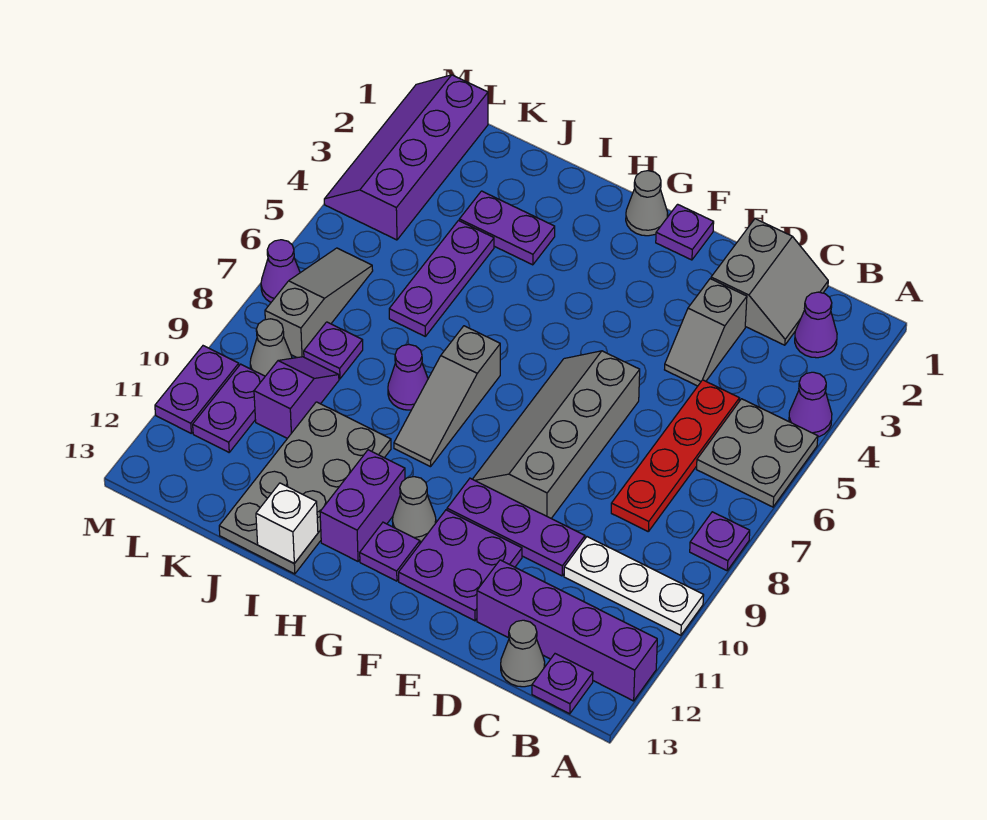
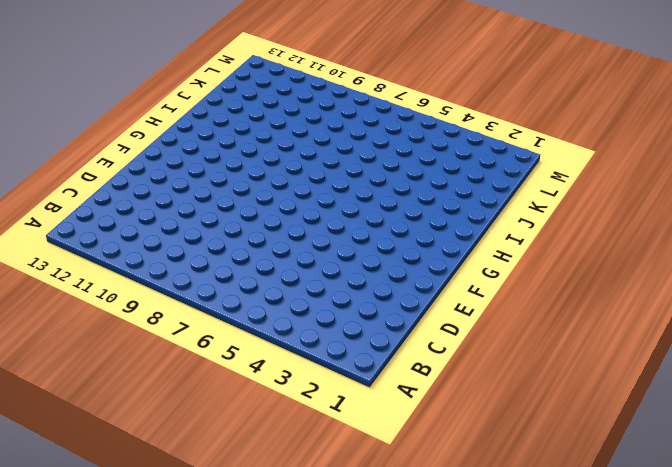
none -> purple cone A4 level 1
none -> grey plate A5:B6 level 1
none -> purple plate A8 level 1
none -> white plate A10:C10 level 1

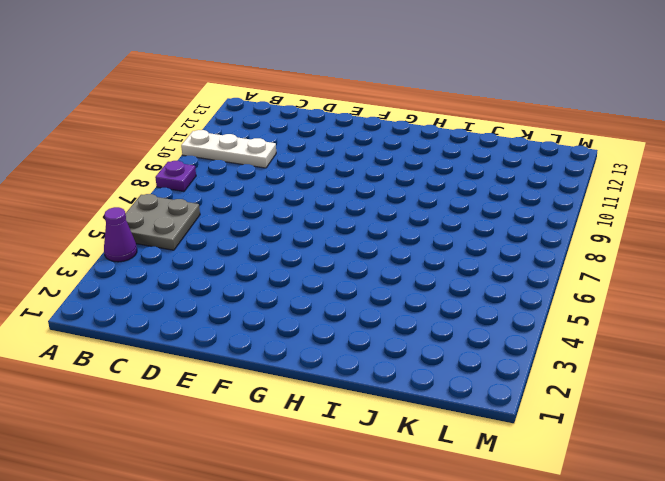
none -> purple brick A12:D12 level 1
none -> purple cone B2 level 1
none -> purple plate B13 level 1
none -> grey slope C1:D2 level 1 top D

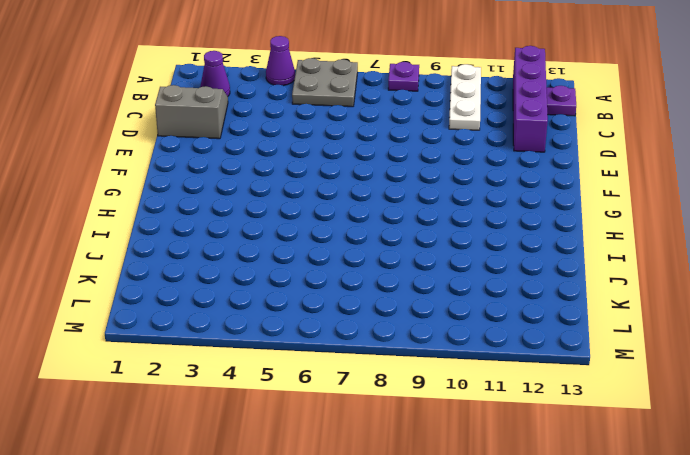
none -> red plate C5:C8 level 1
none -> grey cone C13 level 1
none -> grey slope D3:D4 level 1 top 3
none -> purple plate D10:F10 level 1

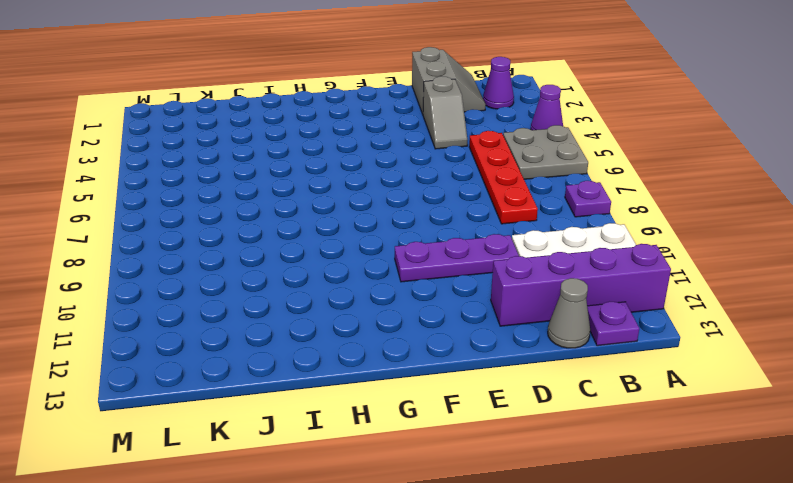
none -> grey slope E6:F9 level 1 top E
none -> purple plate E11:F12 level 1
none -> purple plate F1 level 1
none -> grey cone G1 level 1

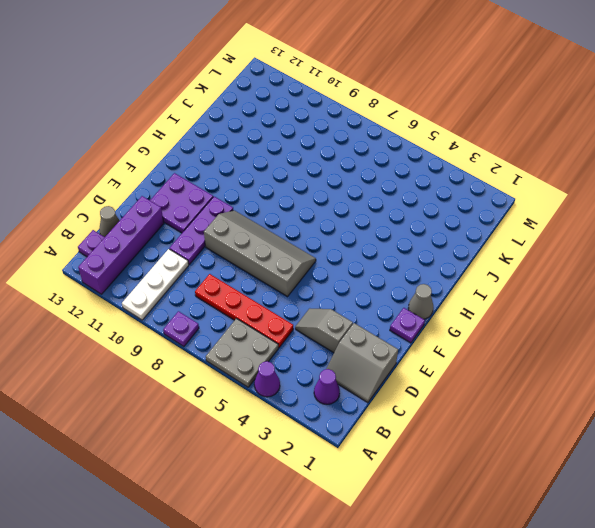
none -> grey cone G11 level 1
none -> purple plate G12 level 1
none -> grey slope H7:H9 level 1 top 7
none -> purple brick H11:H12 level 1

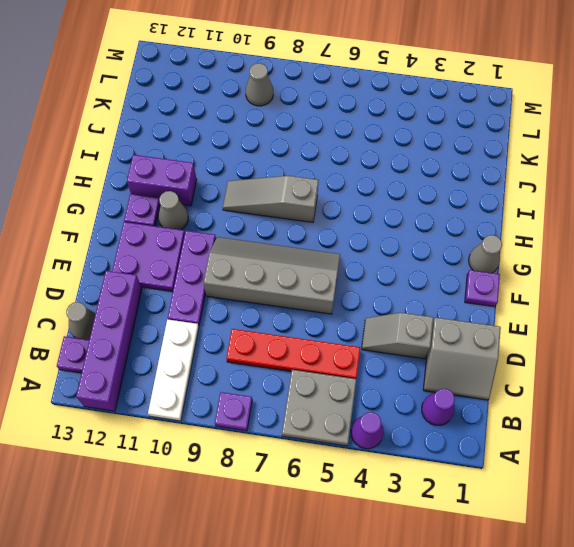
none -> purple plate I3:J3 level 1
none -> purple cone I8 level 1
none -> grey plate I10:J13 level 1
none -> purple plate J4:J6 level 1

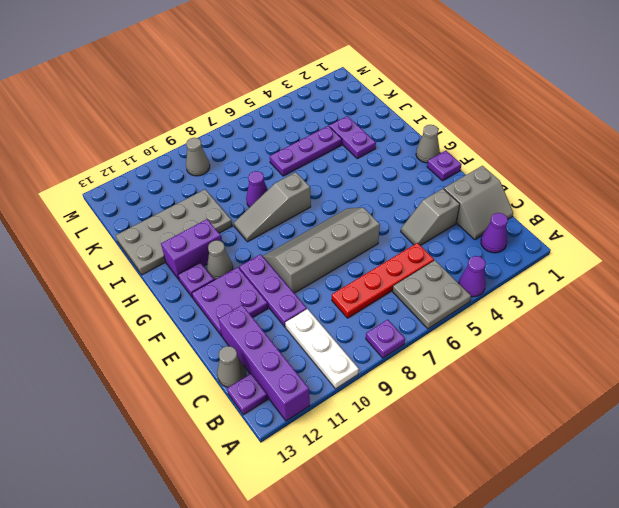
none -> purple plate K8 level 1
none -> purple slope K9:K10 level 1 top 10
none -> purple slope L1:M4 level 1 top L
none -> grey slope L6:L8 level 1 top 8

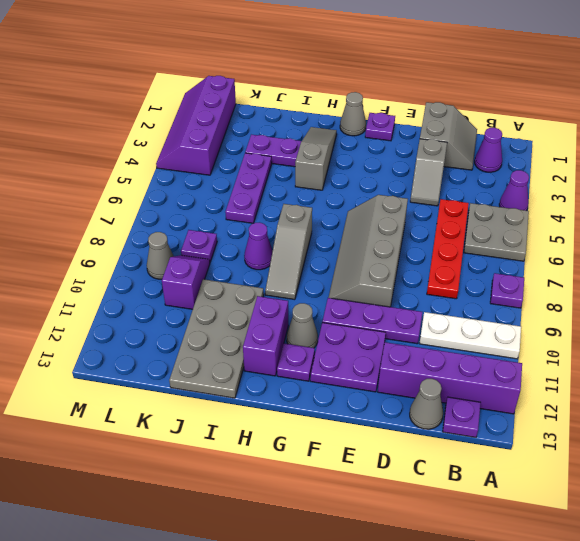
grey slope H2:H4 level 1 top 4 -> grey slope L6:L8 level 1 top 8
none -> purple plate L10:L11 level 1
none -> purple cone M7 level 1
none -> purple plate M10:M11 level 1
none -> white brick I13 level 2

